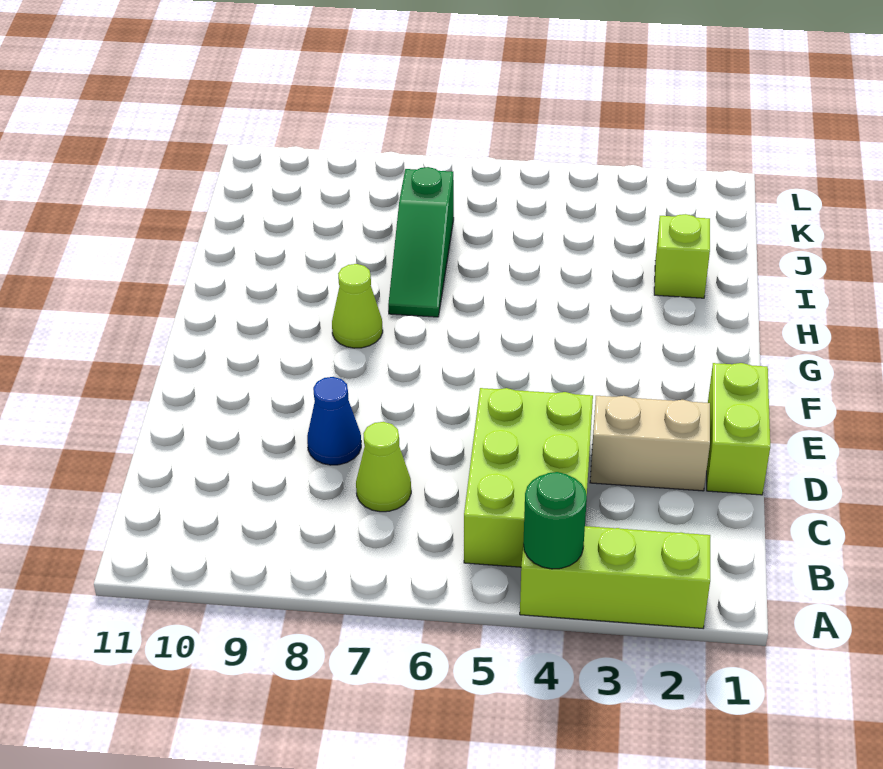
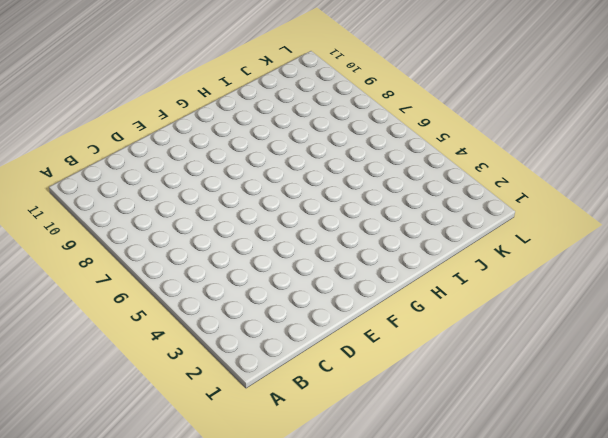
none -> lime brick A2:A4 level 1
none -> lime brick B4:D5 level 1

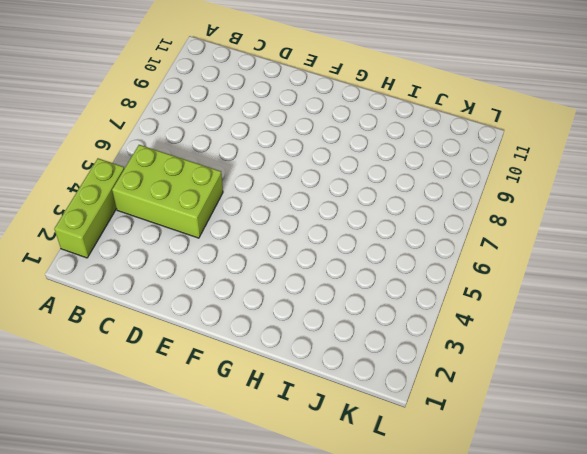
none -> lime cone C7 level 1
none -> lime brick D1:E1 level 1

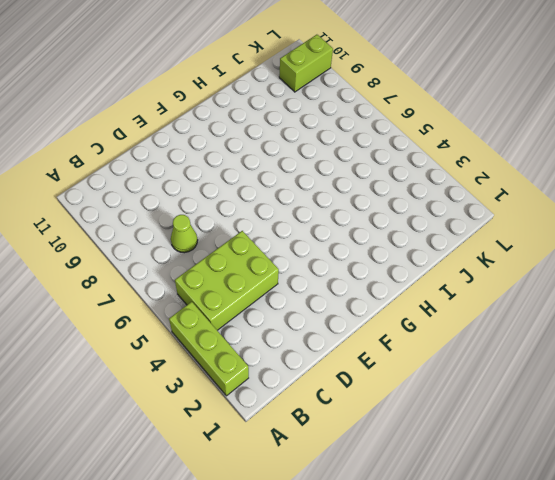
lime brick K10:L10 level 1 -> lime brick D1:E1 level 1
none -> tan brick D2:D3 level 1
none -> blue cone D8 level 1

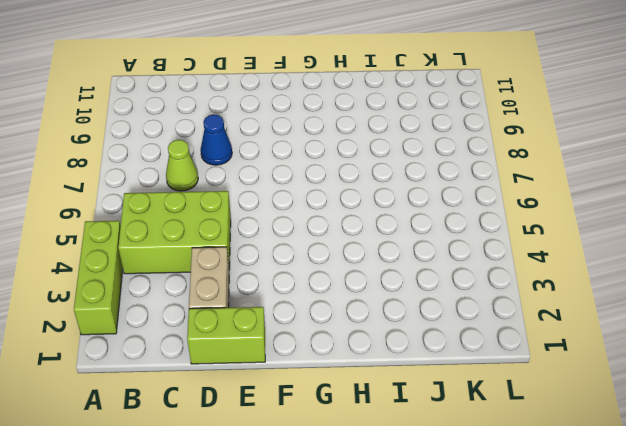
none -> lime cone G8 level 1
none -> green slope H7:J7 level 1 top J

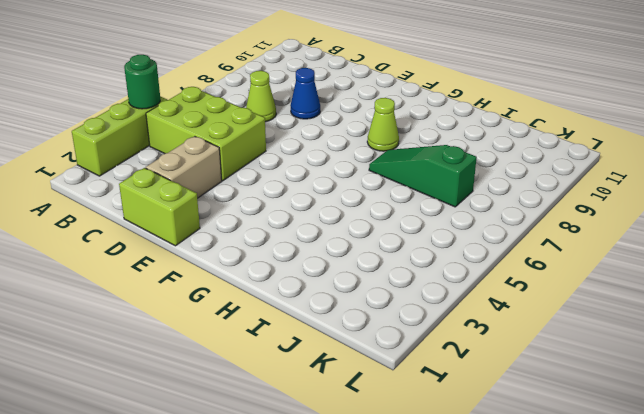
none -> lime brick I2 level 1

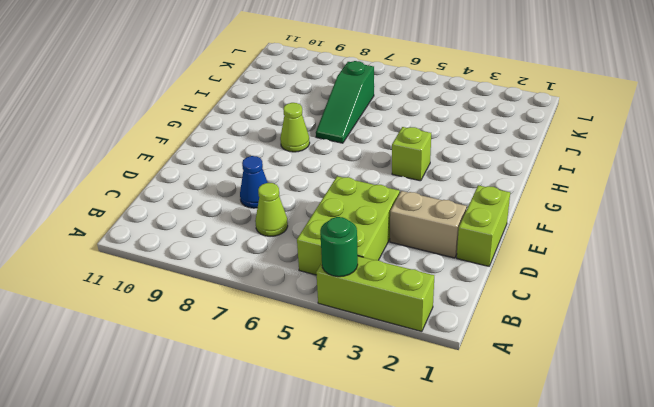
lime brick G4 level 1 -> lime brick I2 level 1

